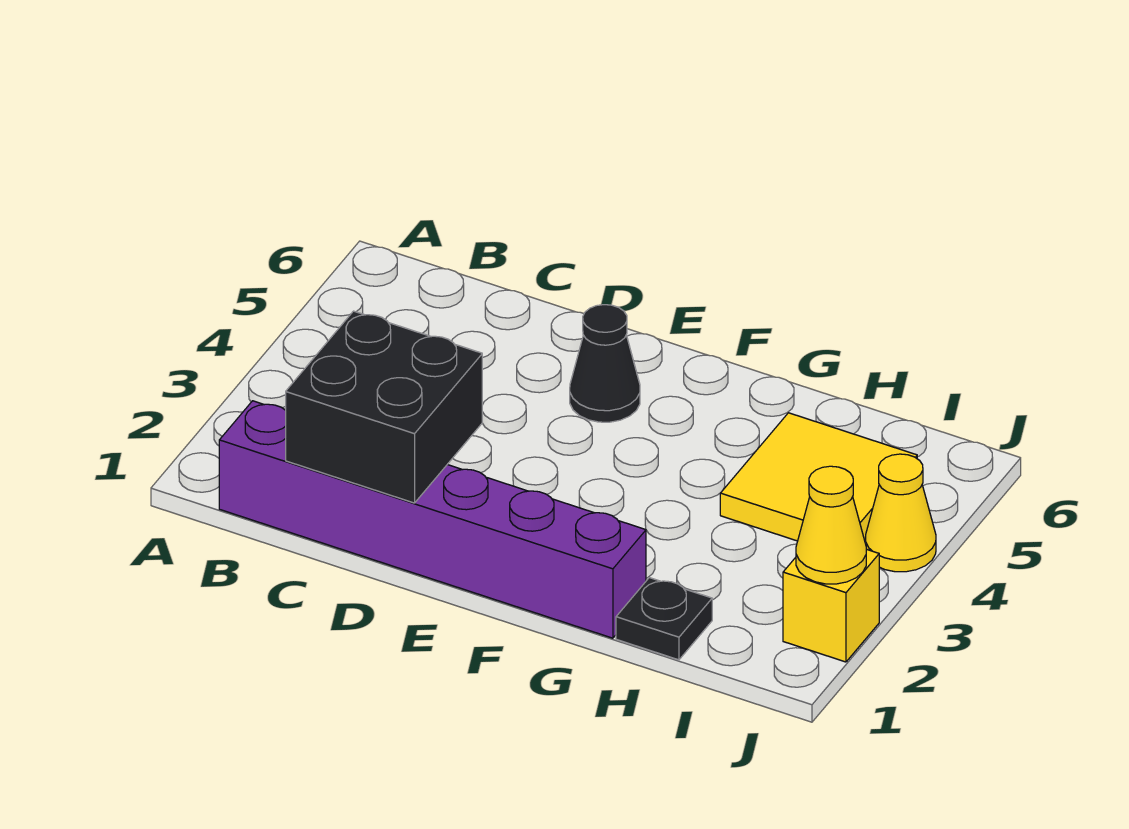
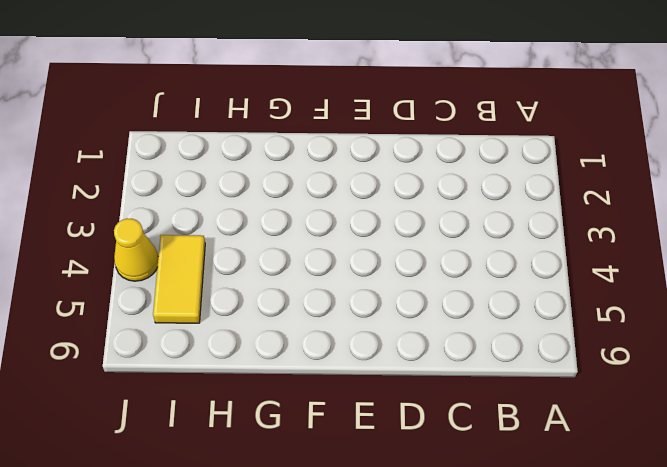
yellow tile I4:I5 level 1 -> yellow tile H4:I5 level 1
none -> purple brick B1:G1 level 1
none -> black cone E5 level 1

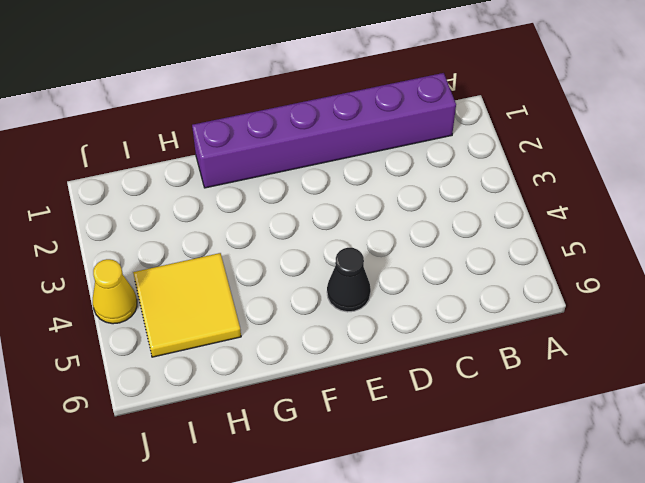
none -> black plate H1 level 1
none -> yellow brick J2 level 1

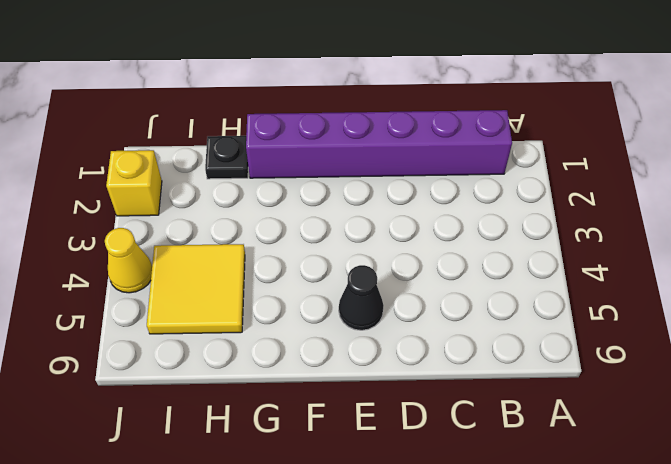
none -> black brick C1:D2 level 2
none -> yellow cone J2 level 2

